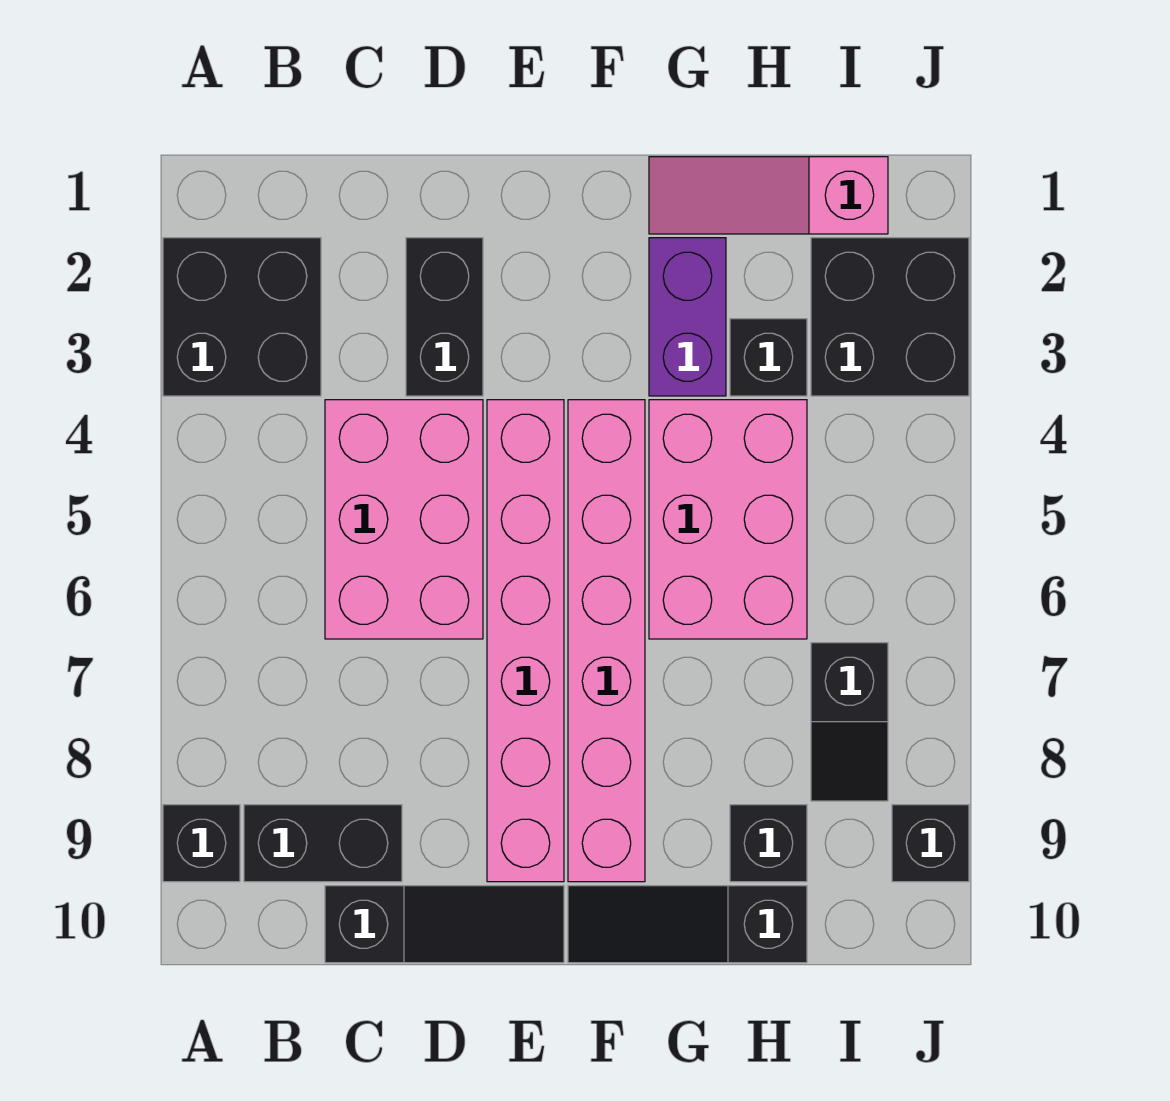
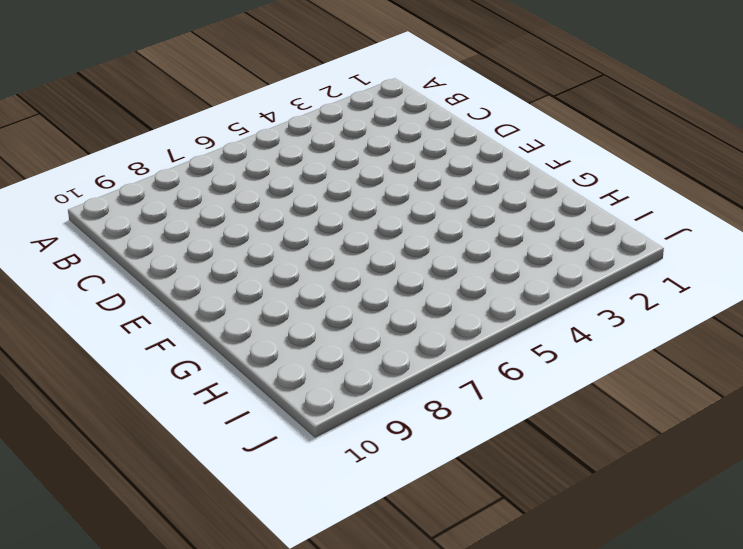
none -> black brick A2:B3 level 1
none -> black brick A9 level 1
none -> black brick B9:C9 level 1

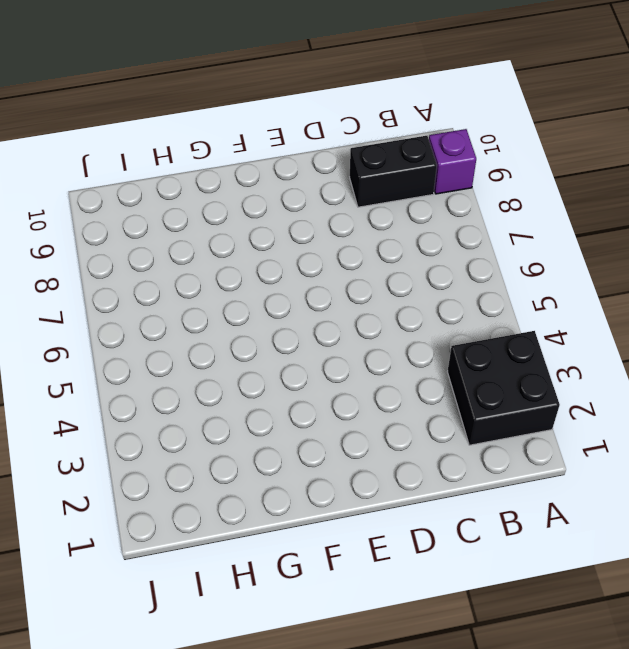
purple brick A9 level 1 -> black brick A9 level 1
none -> pink brick C4:D6 level 1
none -> black slope C10:E10 level 1 top C
none -> black brick D2:D3 level 1

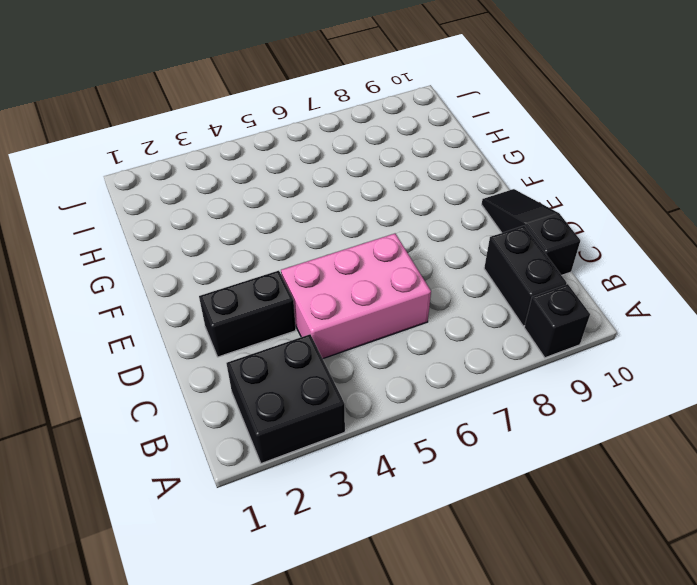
none -> pink brick E4:E9 level 1
none -> pink brick F4:F9 level 1
none -> black slope F10:H10 level 1 top H

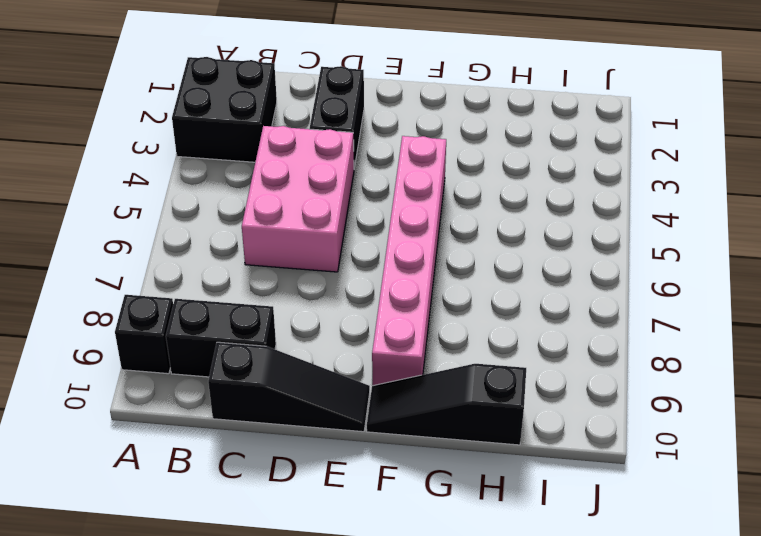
none -> pink brick E4:E9 level 1
none -> pink slope G1:I1 level 1 top I
none -> purple brick G2:G3 level 1

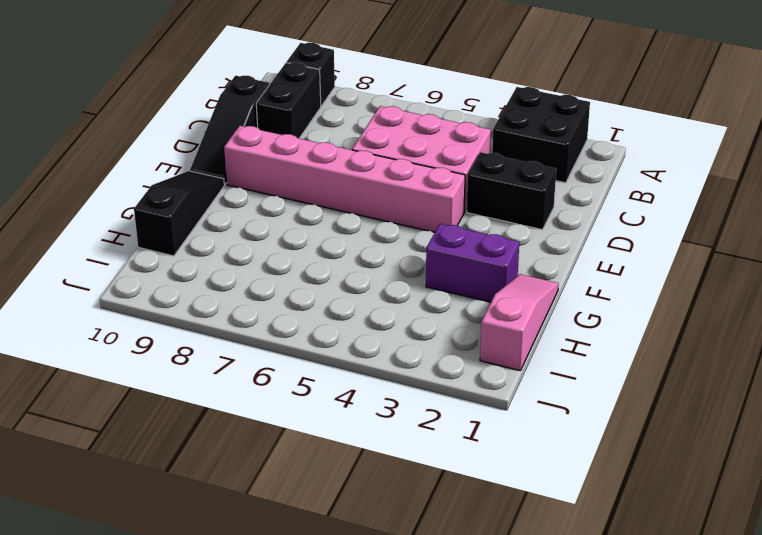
none -> pink brick F4:F9 level 1
none -> pink brick G4:H6 level 1
none -> black brick H3 level 1

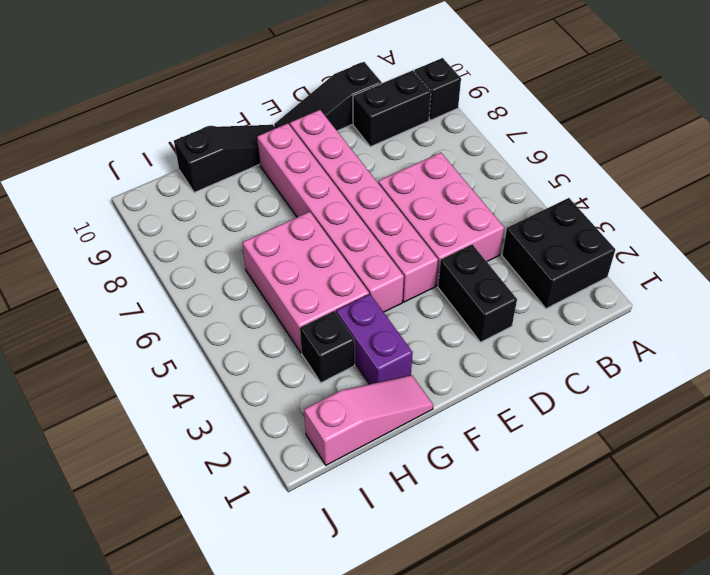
none -> black brick H9 level 1
none -> black brick I2:J3 level 1
none -> black slope I7:I8 level 1 top 7

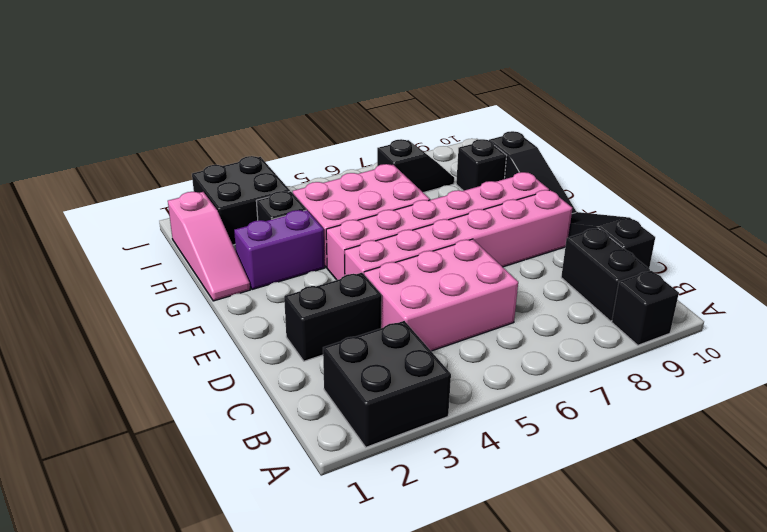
none -> black brick J9 level 1

